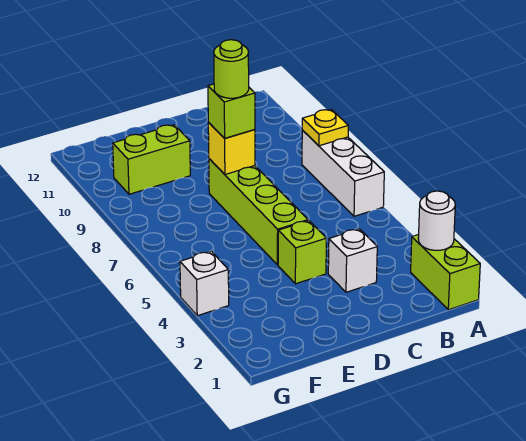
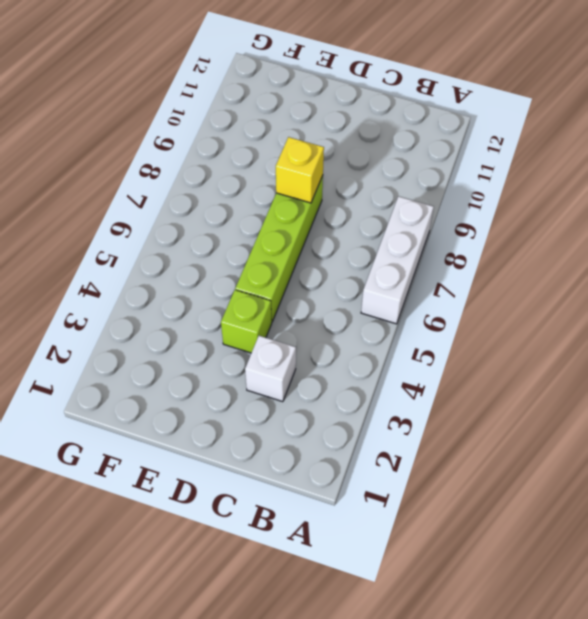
none -> lime brick A1:A2 level 1
none -> lime brick E10:F10 level 1
none -> white brick G4 level 1

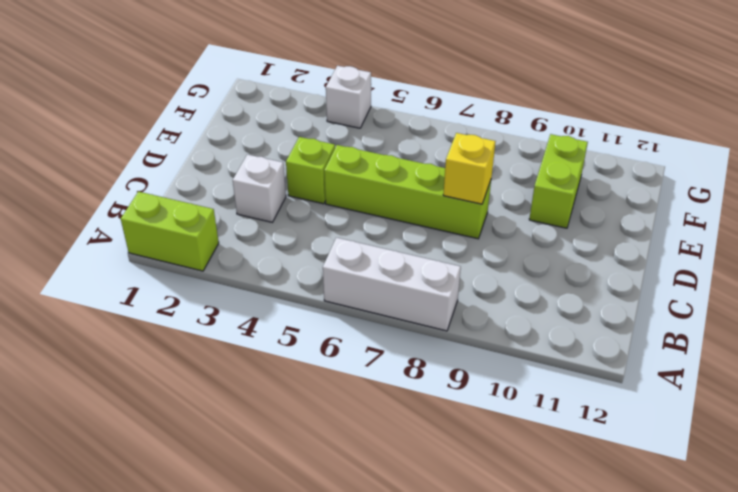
none -> white round brick A2 level 2
none -> yellow plate A8 level 2
none -> lime brick D8 level 3

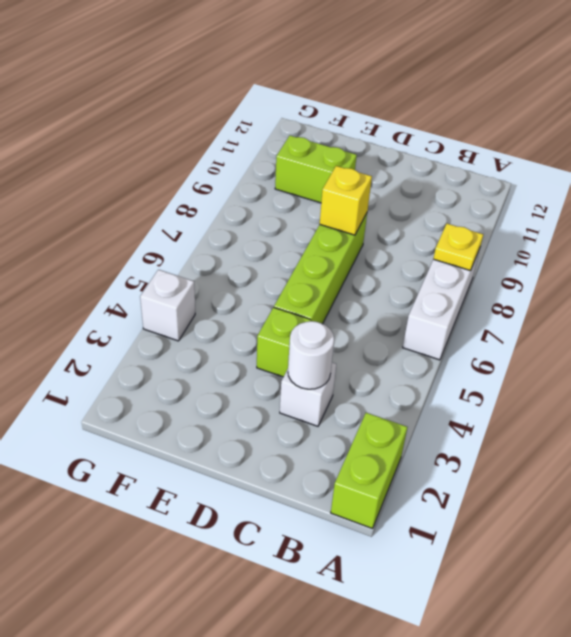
white round brick C3 level 2 -> white round brick A2 level 2
none -> lime brick D8 level 3
none -> lime round brick D8 level 4

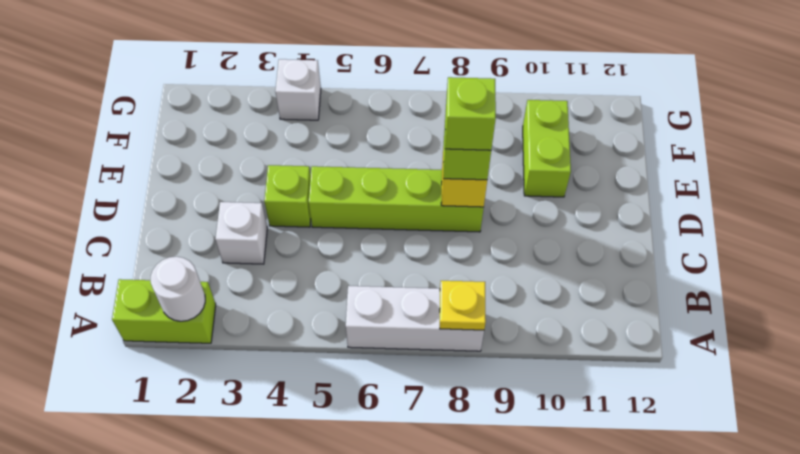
lime brick D8 level 4 -> lime round brick D8 level 4

